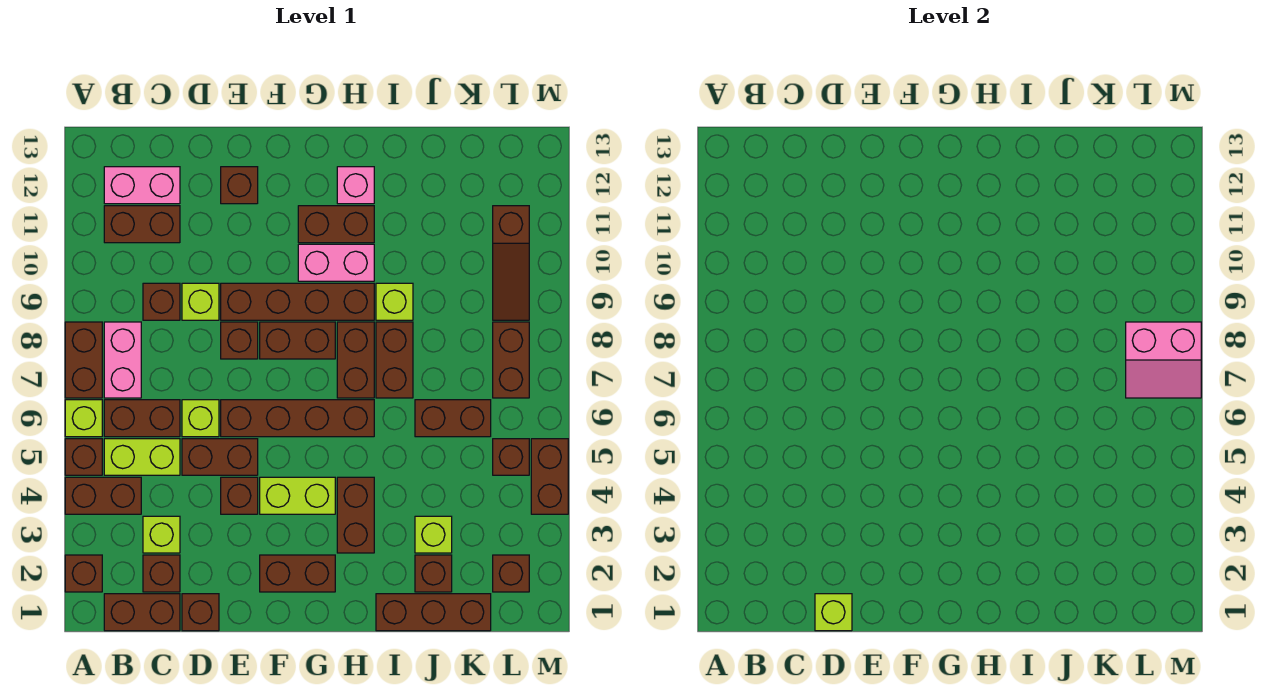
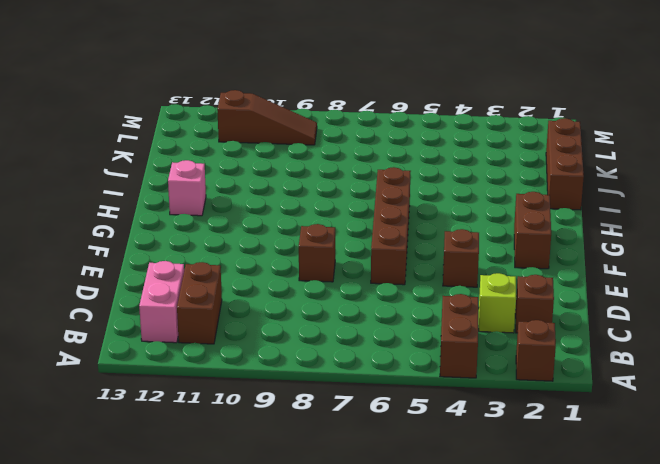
none -> brown brick A5 level 1
none -> lime brick A6 level 1
none -> brown brick A7:A8 level 1
none -> brown brick B1:C1 level 1

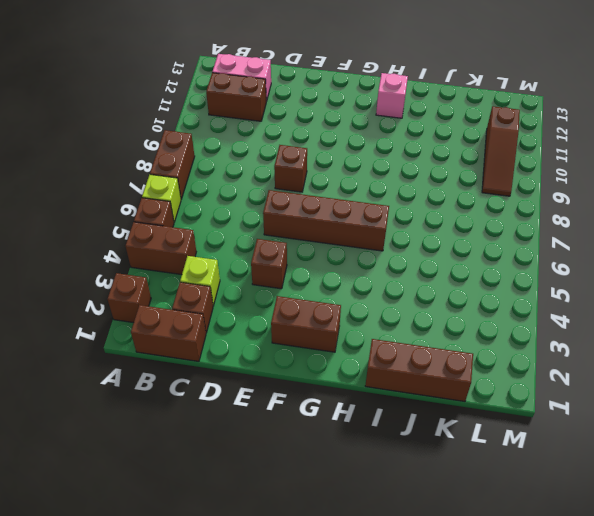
none -> lime brick B5:C5 level 1
none -> brown brick B6:C6 level 1
none -> pink brick B7:B8 level 1
none -> brown brick C9 level 1

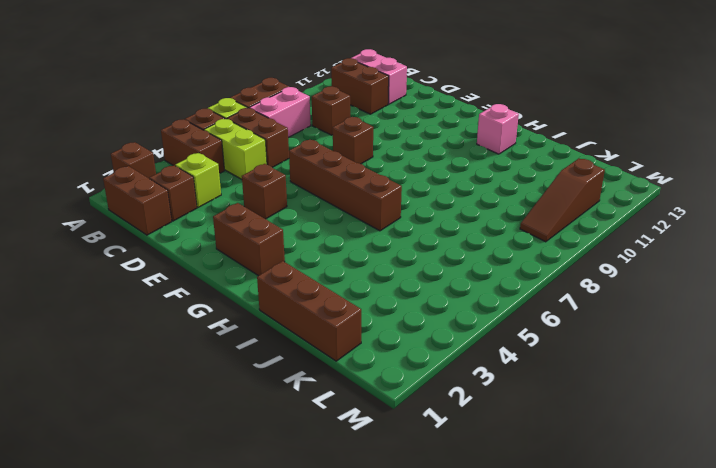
none -> brown brick D1 level 1
none -> brown brick D5:E5 level 1
none -> lime brick D6 level 1
none -> lime brick D9 level 1

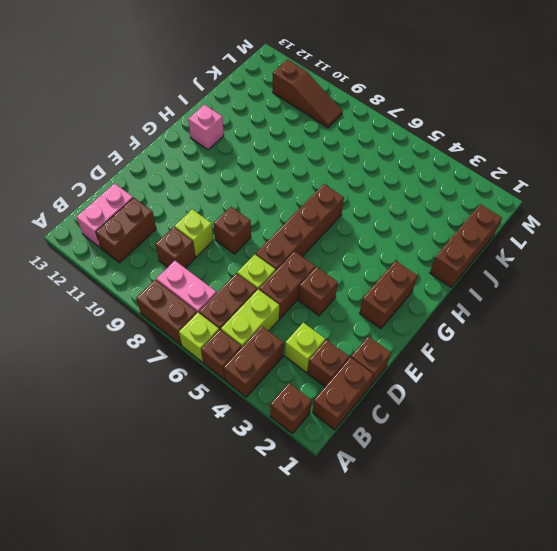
none -> brown brick E9:H9 level 1
none -> brown brick E12 level 1
none -> lime brick F4:G4 level 1
none -> brown brick F8:G8 level 1

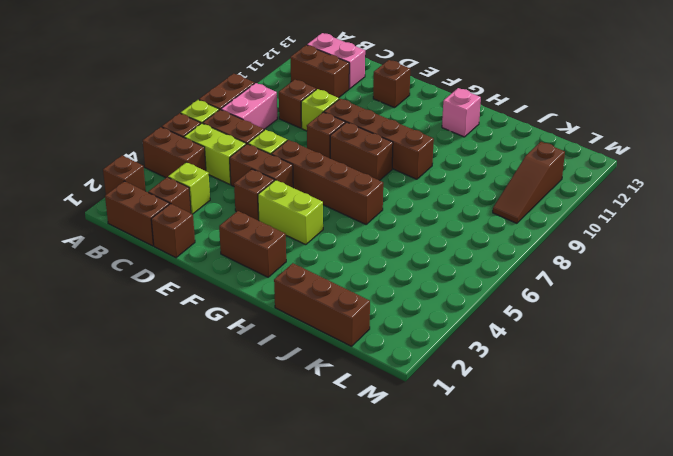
none -> pink brick G10:H10 level 1
none -> brown brick G11:H11 level 1
none -> brown brick H3:H4 level 1
none -> brown brick H7:H8 level 1

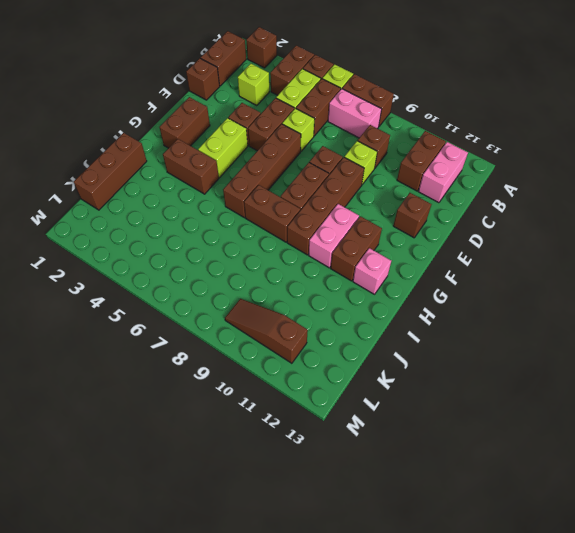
none -> brown brick C2 level 1
none -> brown brick I7:I8 level 1
none -> lime brick I9 level 1
none -> brown brick J2 level 1

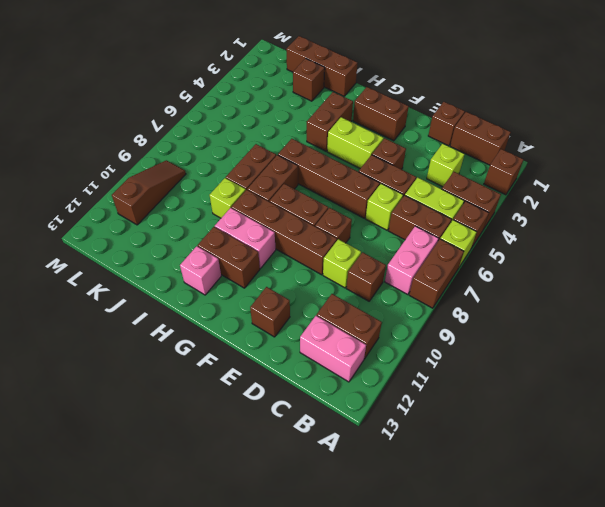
none -> brown brick C2 level 1
none -> lime brick J3 level 1
none -> brown brick J6:K6 level 1
none -> brown brick L2 level 1

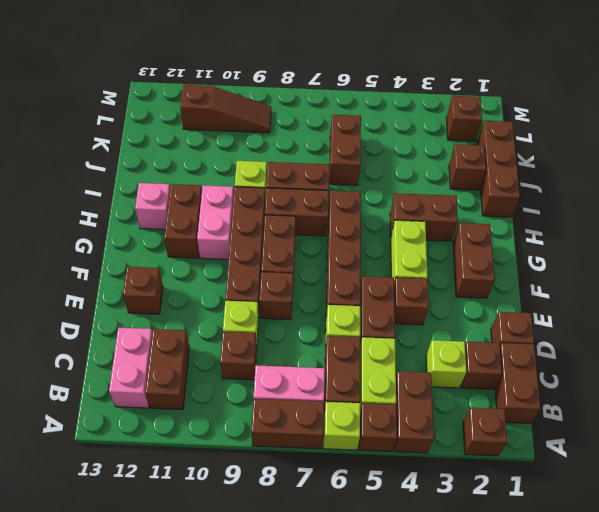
none -> lime brick J3 level 1
none -> brown brick L5 level 1
none -> brown brick L7:L8 level 1
none -> brown brick M4:M5 level 1

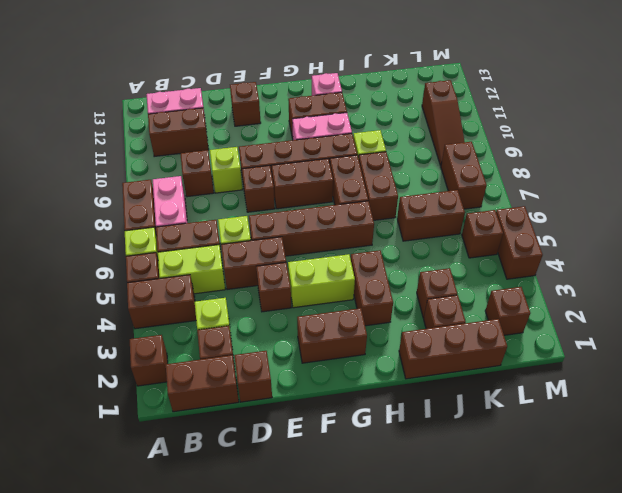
brown brick J3 level 1 -> lime brick J3 level 1
none -> lime brick D1 level 2
none -> pink slope L7:M8 level 2 top 8

